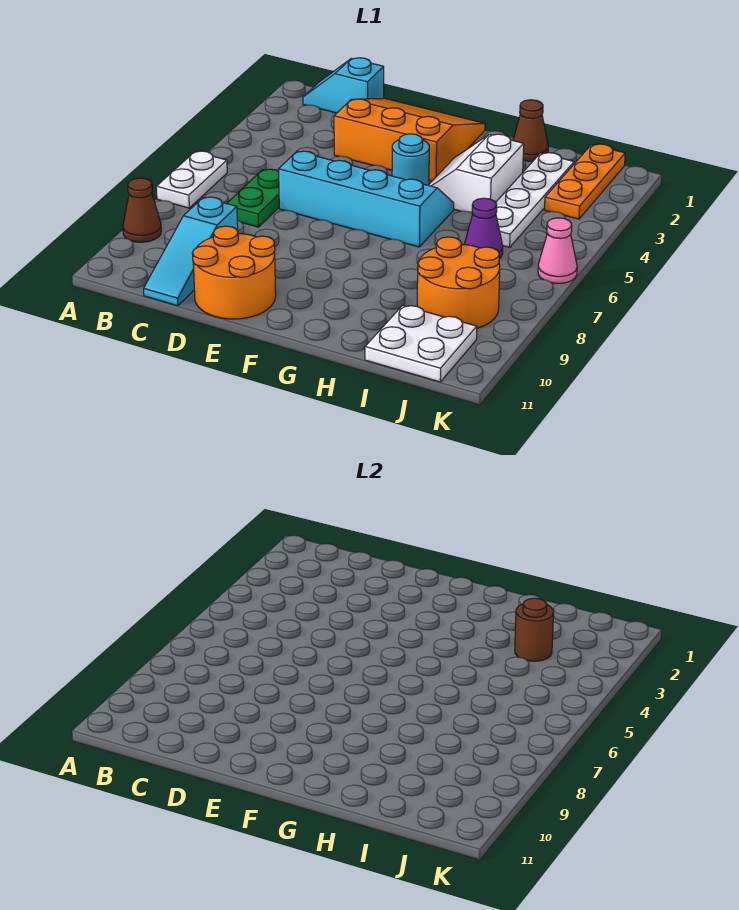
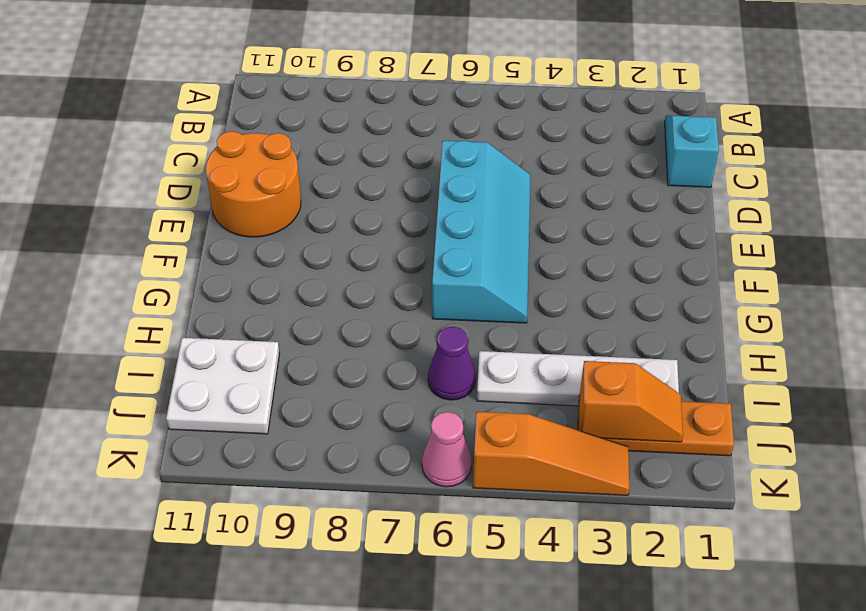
orange slope J2:J3 level 2 top 3 -> none
orange slope K3:K5 level 1 top 5 -> none
none -> white plate A6:A7 level 1
none -> brown cone A9 level 1
none -> green plate C6:C7 level 1

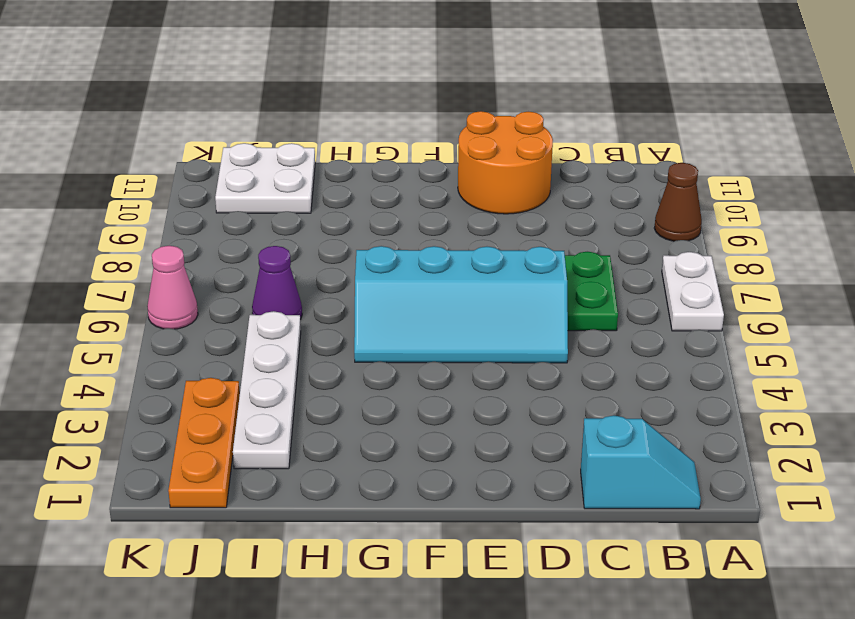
none -> cyan slope C9:C11 level 1 top 9
none -> orange slope D1:F3 level 1 top 3
none -> cyan round brick F4 level 1

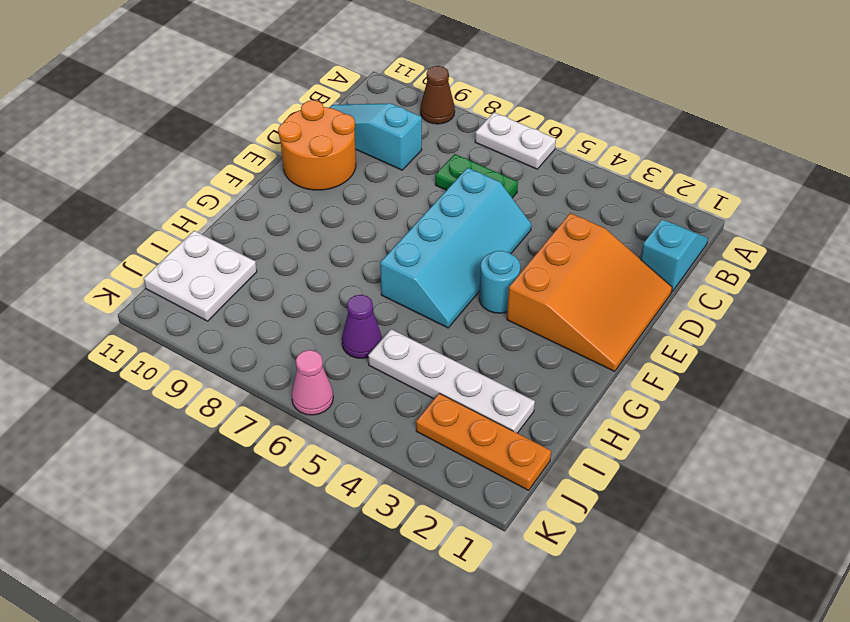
none -> white slope G3:H4 level 1 top H
none -> brown cone H1 level 1
none -> orange round brick I8:J9 level 1

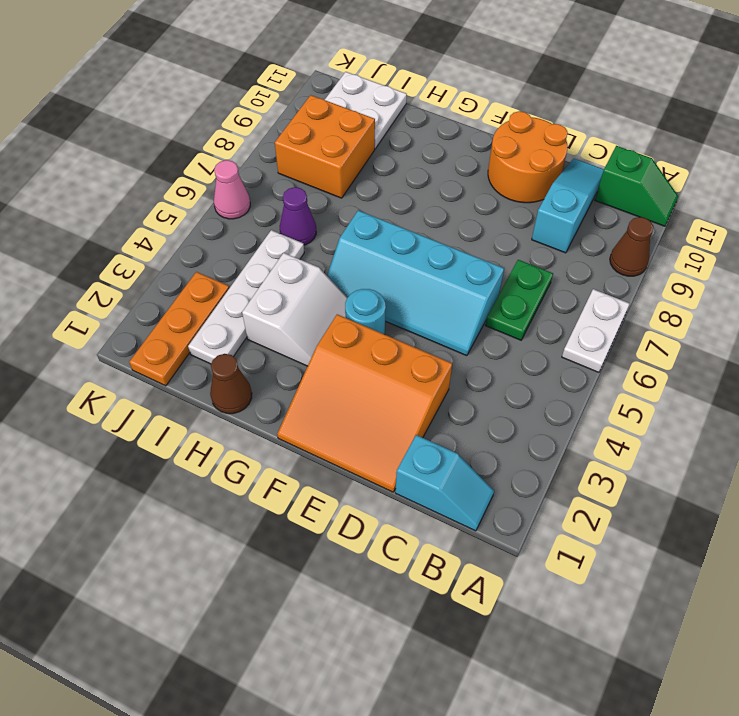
green slope A11:B11 level 1 top B -> none
orange brick I8:J9 level 1 -> orange round brick I8:J9 level 1
none -> brown round brick I3 level 2

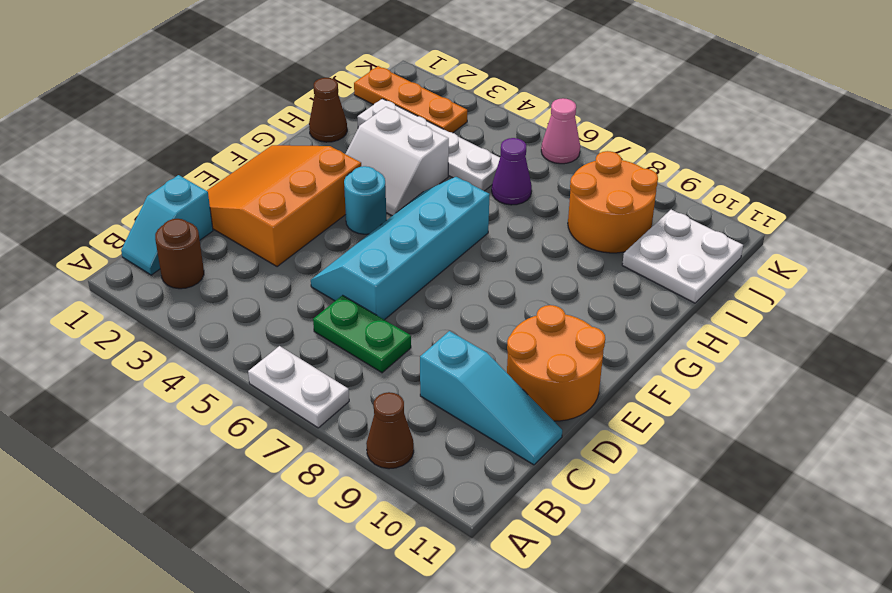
brown round brick B2 level 1 -> brown round brick I3 level 2

